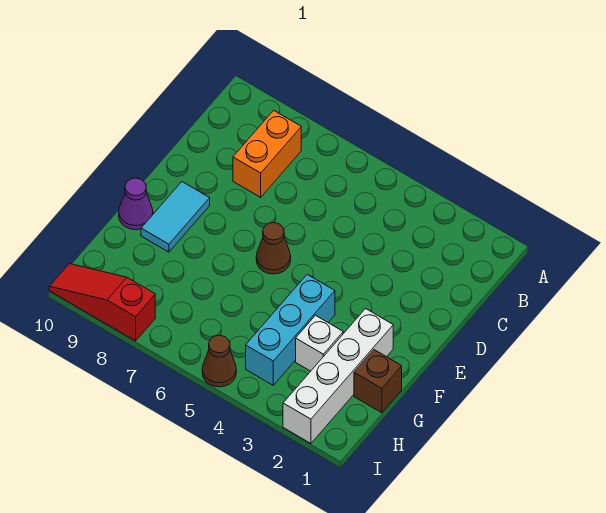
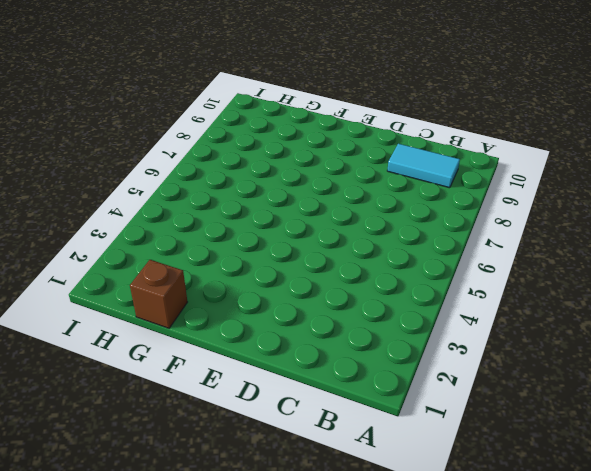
cyan tile B9:C9 level 1 -> cyan tile E9:F9 level 1
none -> orange brick B8:C8 level 1
none -> brown cone E6 level 1

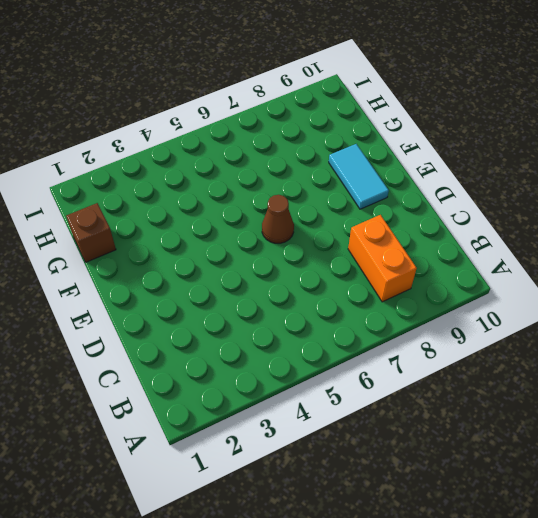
none -> white brick F2:I2 level 1
none -> cyan brick F4:H4 level 1

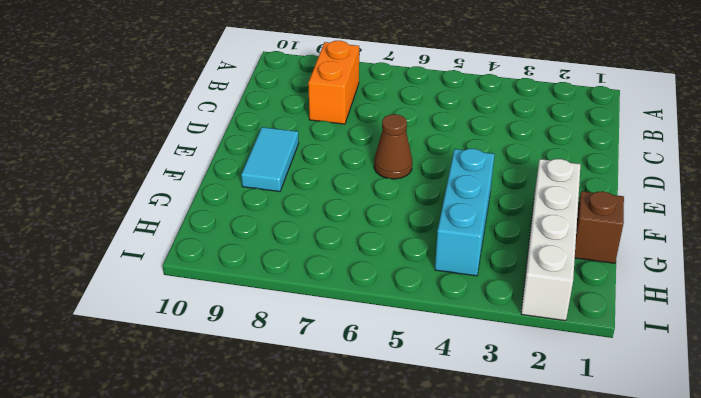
none -> purple cone F10 level 1
none -> white brick G3 level 1

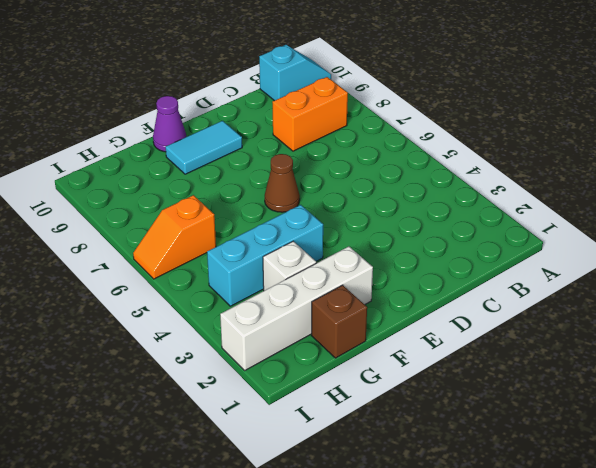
cyan slope A10:B10 level 1 top B -> none
orange slope H6:I6 level 1 top H -> none
none -> brown cone I5 level 1
none -> red slope I8:I10 level 1 top 8

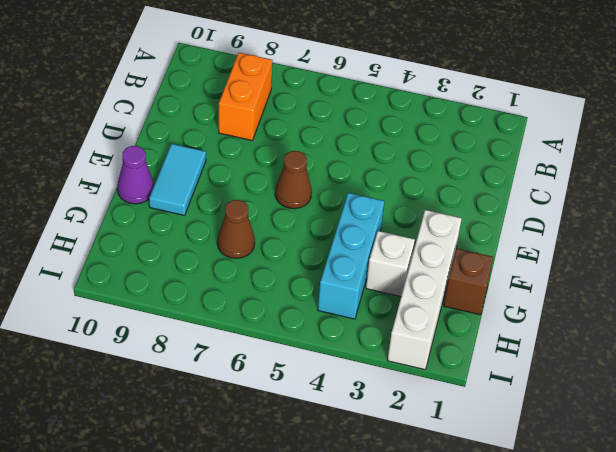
brown cone G7 level 1 -> brown cone I5 level 1
none -> red slope I8:I10 level 1 top 8

